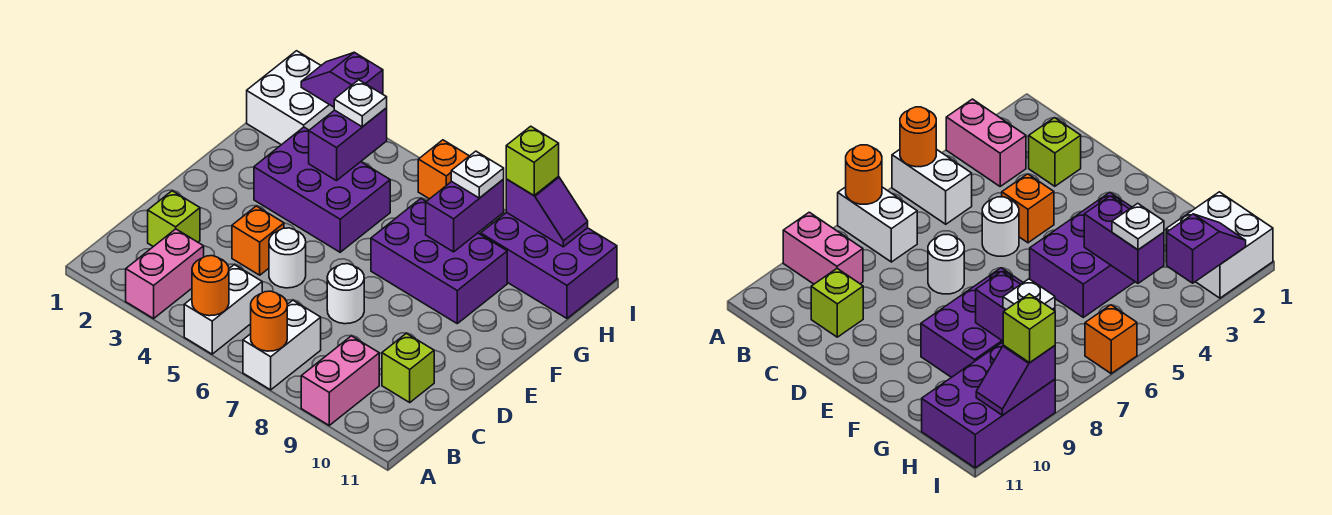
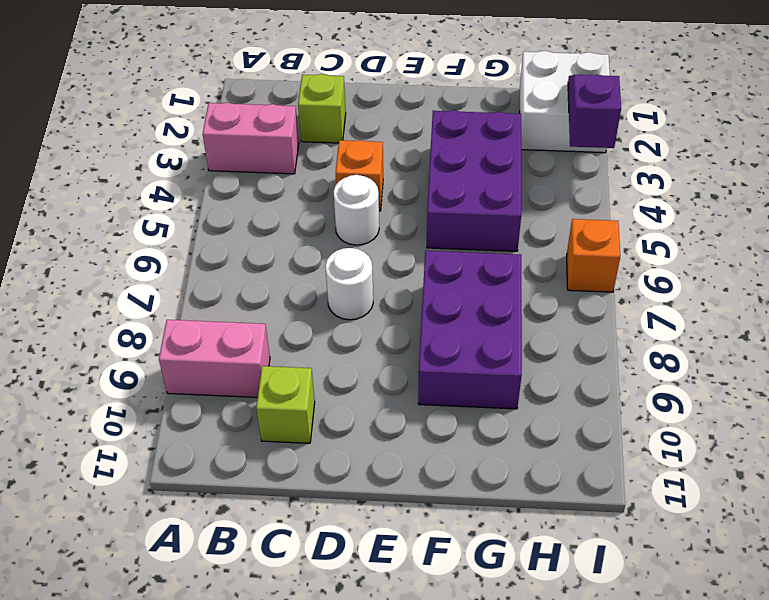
none -> white brick A5:B5 level 1
none -> white brick A7:B7 level 1
none -> purple brick H9:I11 level 1

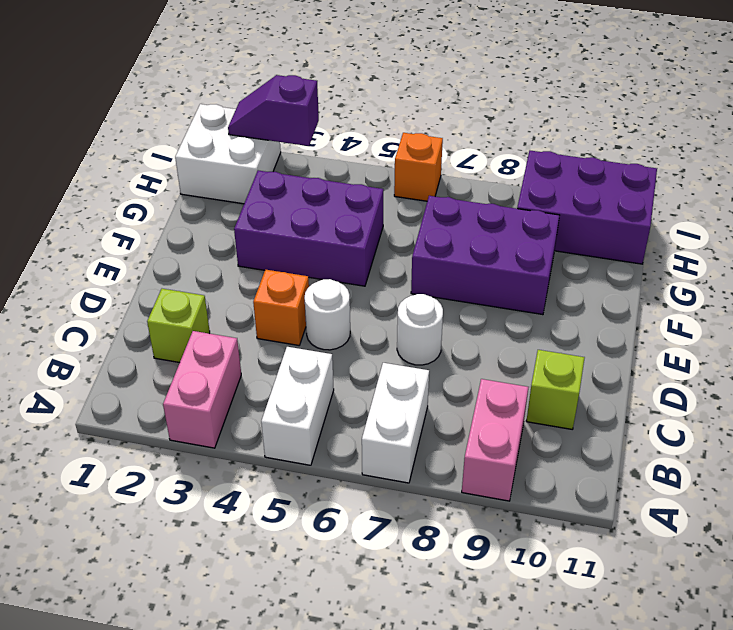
none -> orange round brick A5 level 2
none -> orange round brick A7 level 2
none -> purple brick G4:H4 level 2

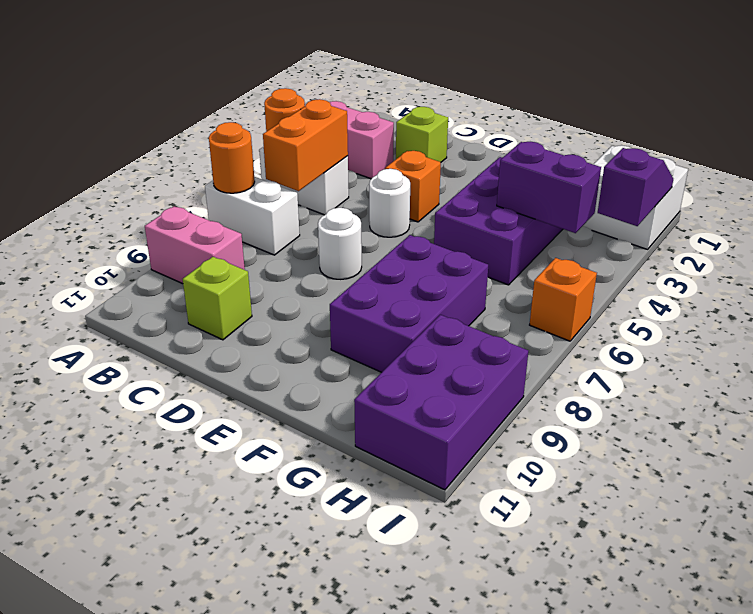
orange brick B5:B6 level 2 -> none
none -> purple brick G8:H8 level 2
none -> purple slope I9:I10 level 2 top 9
none -> white plate H4 level 3

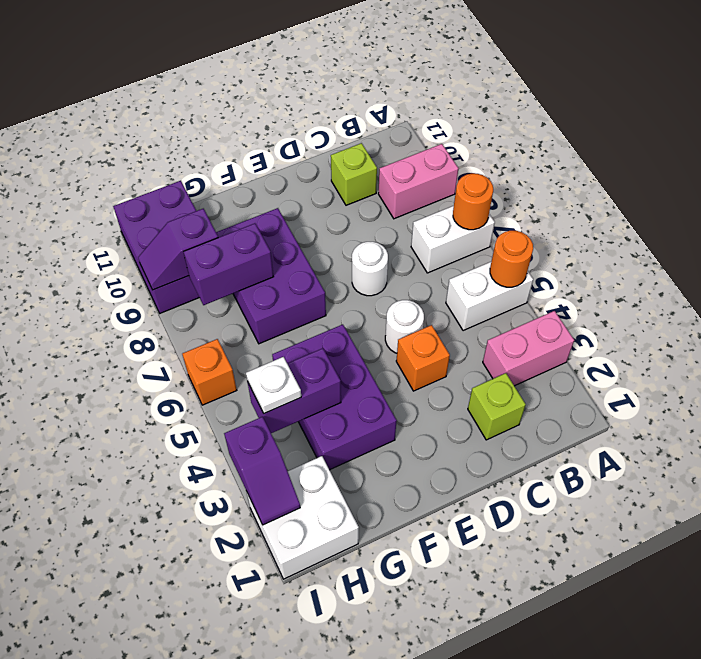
purple slope H9:I9 level 2 top H -> purple slope I9:I10 level 2 top 9
none -> white plate H8 level 3
none -> lime brick I9 level 3

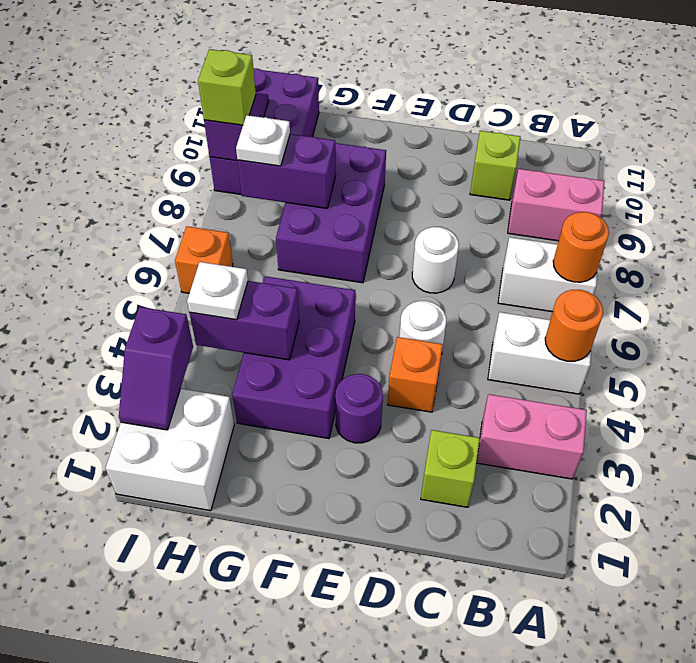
purple round brick E3 level 1 -> none

